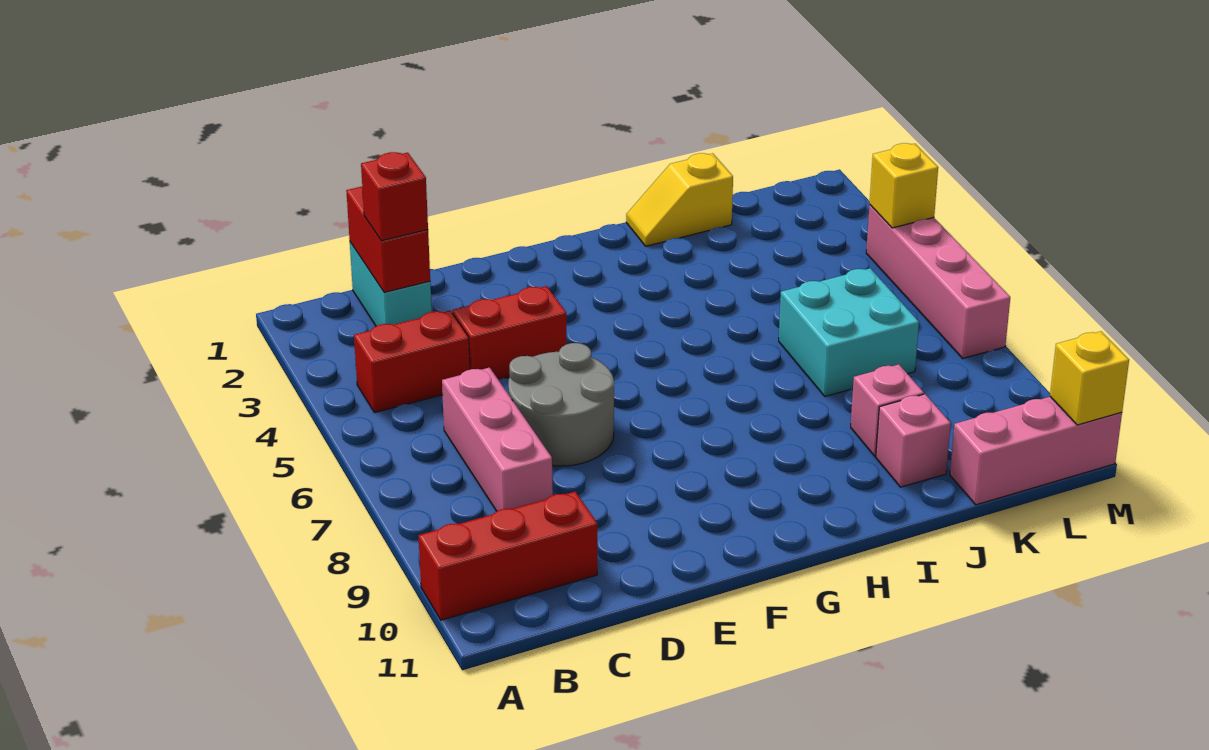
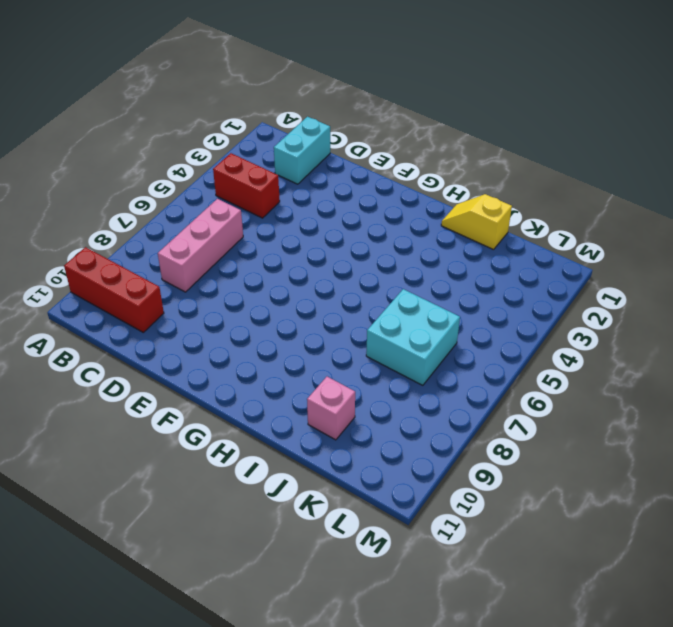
none -> red brick D4:E4 level 1
none -> grey round brick D6:E7 level 1
none -> pink brick J9 level 1

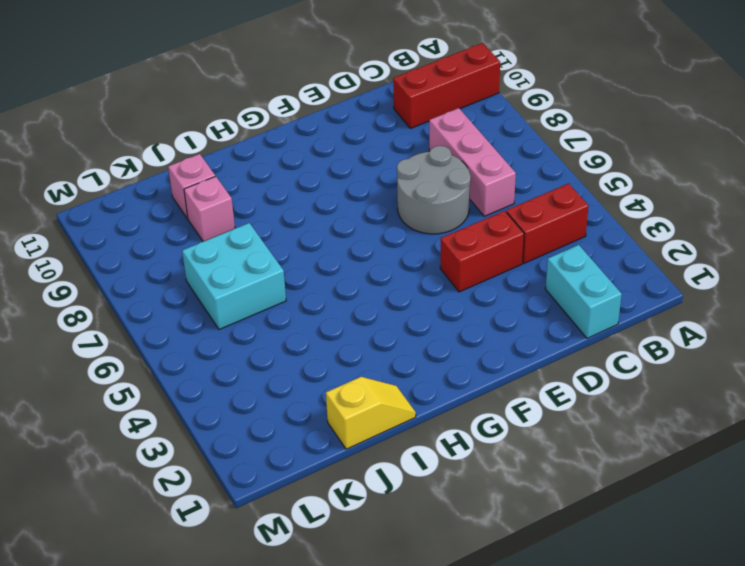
none -> pink brick K11:M11 level 1
none -> pink brick M4:M7 level 1
none -> red brick C1:C2 level 2

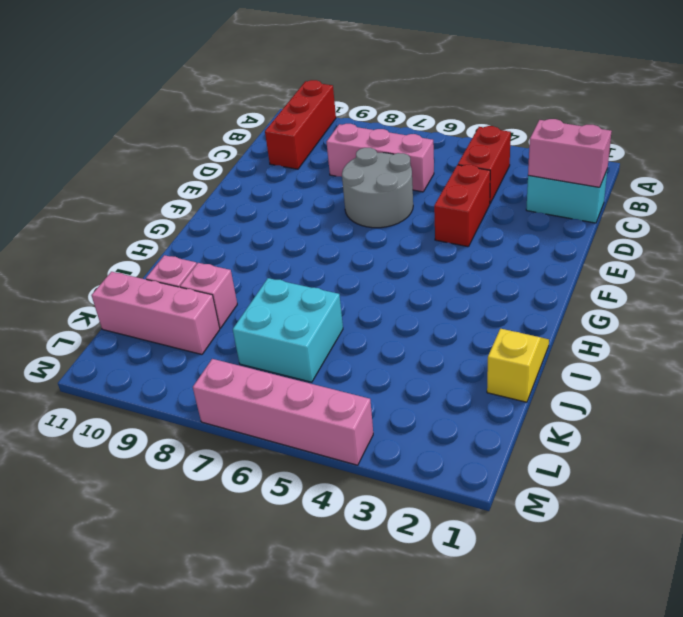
pink brick C1:C2 level 2 -> red brick C1:C2 level 2
pink brick K9:K11 level 1 -> pink brick K11:M11 level 1
none -> yellow brick M4 level 2
none -> yellow brick M11 level 2
none -> red brick C2 level 3

